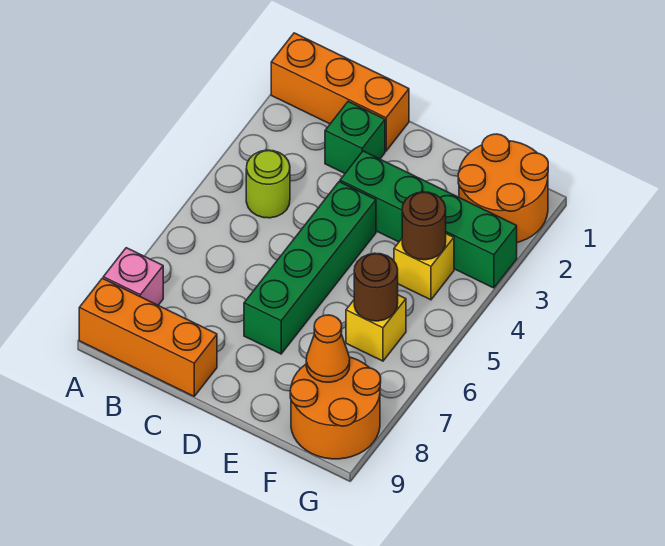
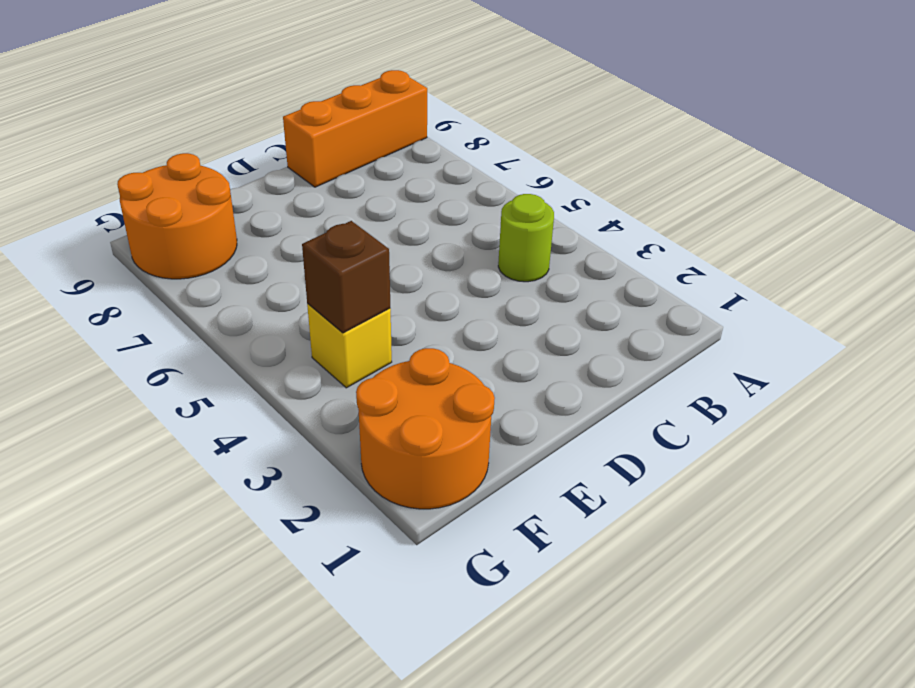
brown brick F4 level 2 -> brown round brick F4 level 2
none -> orange brick A1:C1 level 1
none -> pink brick A8 level 1
none -> green brick C2 level 1

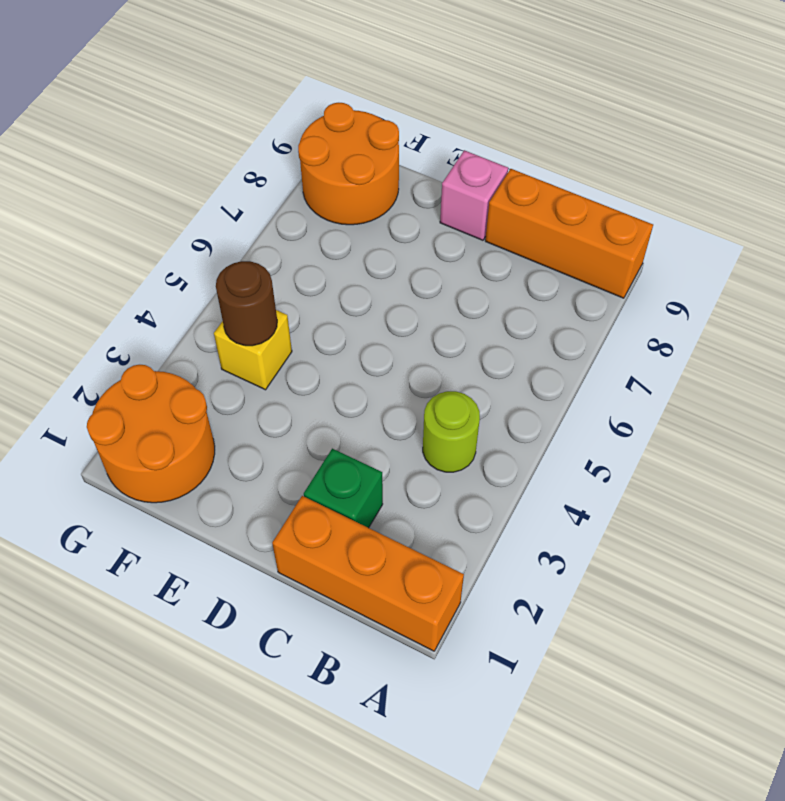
pink brick D9 level 1 -> pink brick A8 level 1
none -> green brick D3:G3 level 1
none -> green brick D4:D7 level 1
none -> yellow brick F6 level 1

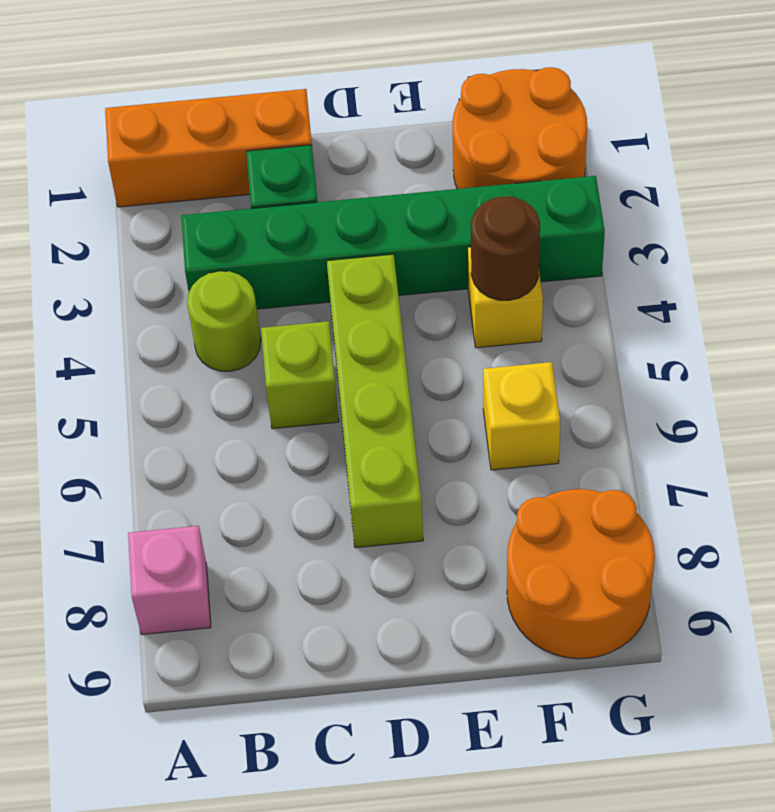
green brick B3:G3 level 1 -> green brick D3:G3 level 1
lime brick C5 level 1 -> none
lime brick D4:D7 level 1 -> green brick D4:D7 level 1
none -> orange brick A9:C9 level 1
none -> brown round brick F6 level 2
none -> orange cone F8 level 2

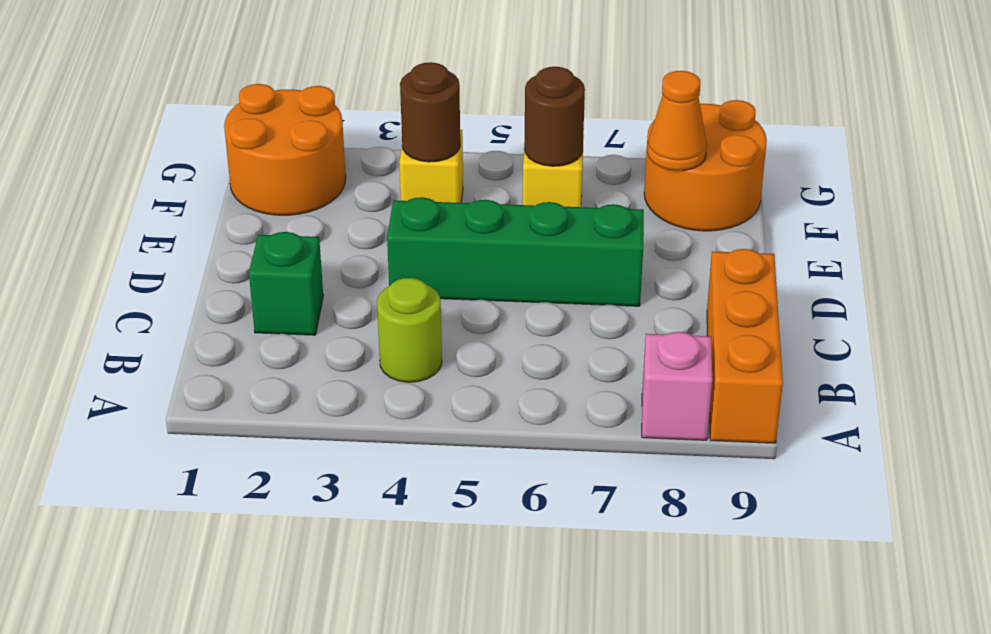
none -> orange brick A1:C1 level 1
none -> green brick D3:G3 level 1

